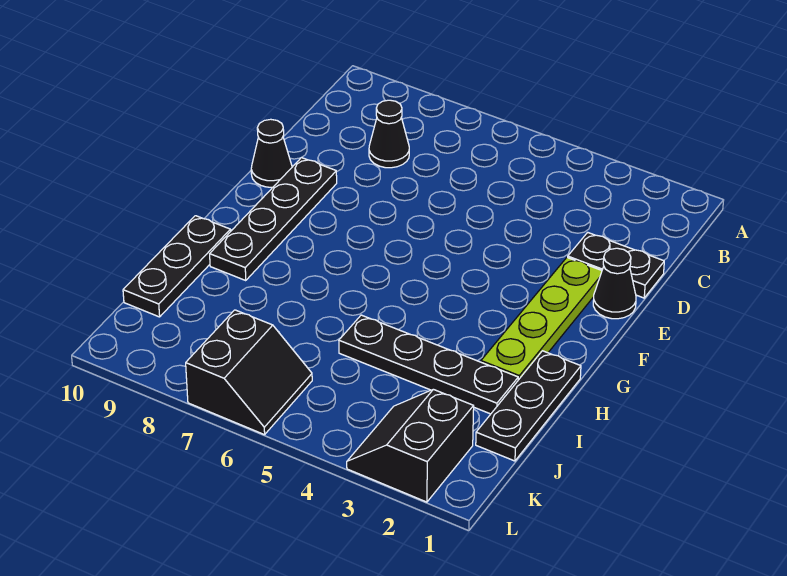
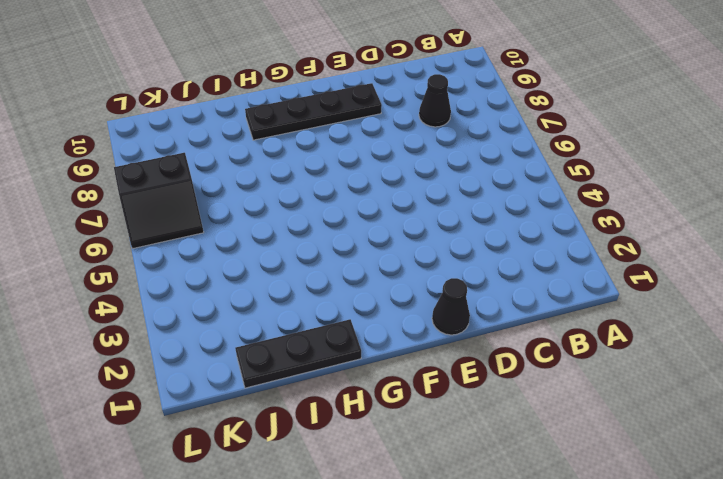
none -> black plate D1:D2 level 1
none -> lime plate E2:H2 level 1

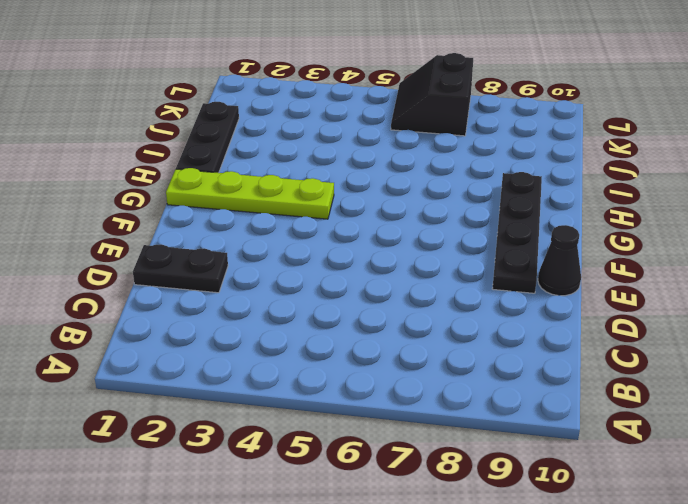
lime plate G1:G4 level 1 -> lime plate E2:H2 level 1
none -> black cone C8 level 1
none -> black cone E1 level 1

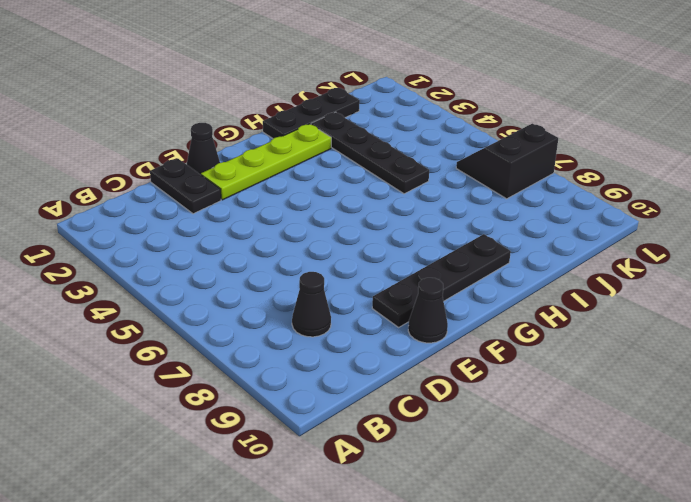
none -> black plate H10:J10 level 1
none -> black slope K2:L3 level 1 top 2

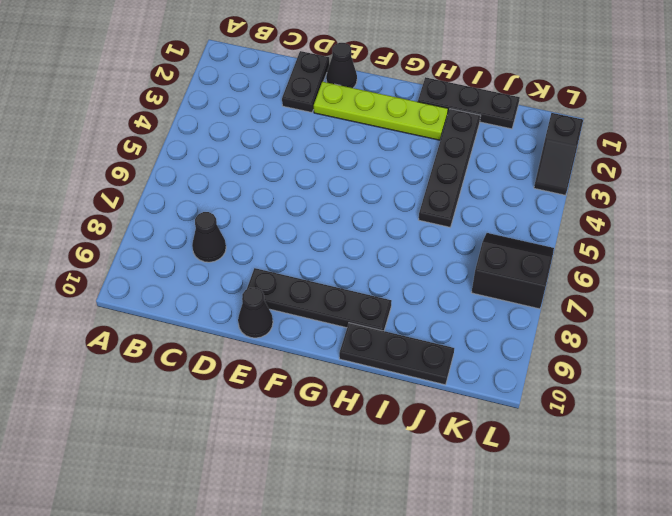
black slope L2:L3 level 1 top 2 -> black slope K2:L3 level 1 top 2

